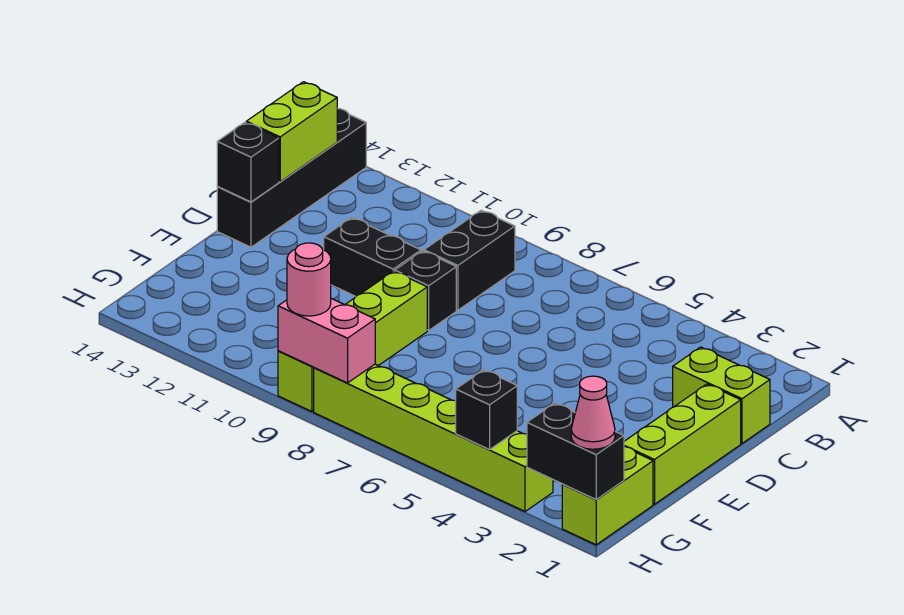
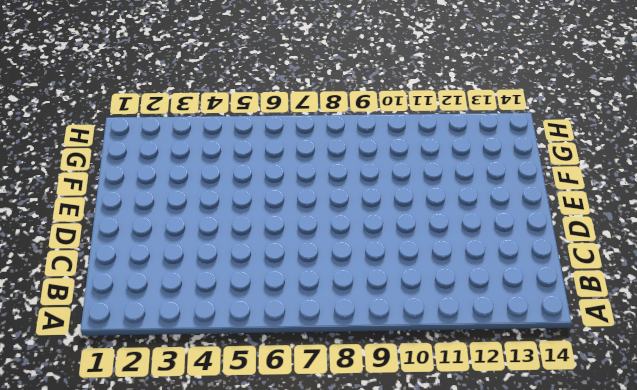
none -> black brick A14:D14 level 1
none -> black brick B9:C9 level 1
none -> lime brick C1:C2 level 1

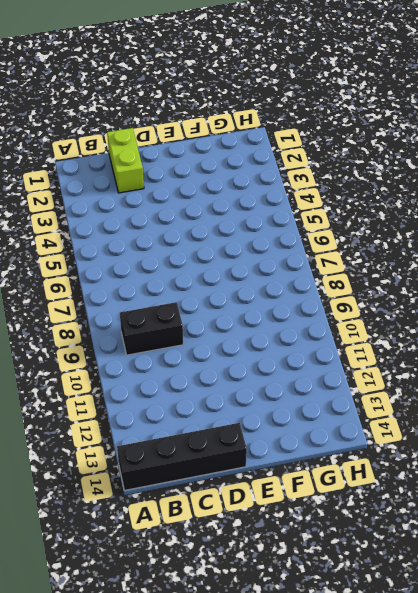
none -> lime brick D1:F1 level 1
none -> black brick D9 level 1
none -> black brick D10:D11 level 1

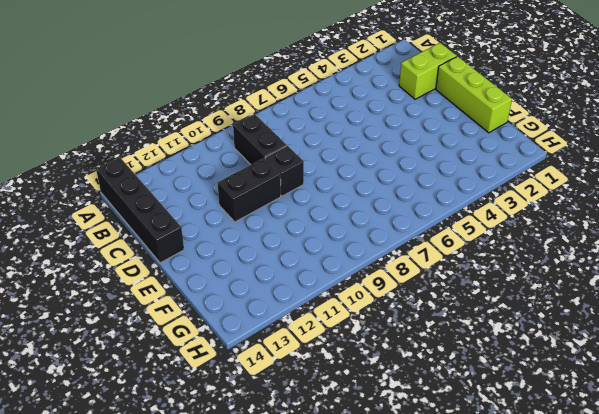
none -> lime brick E9:H9 level 1
none -> lime brick G1:H1 level 1
none -> lime brick H3:H8 level 1

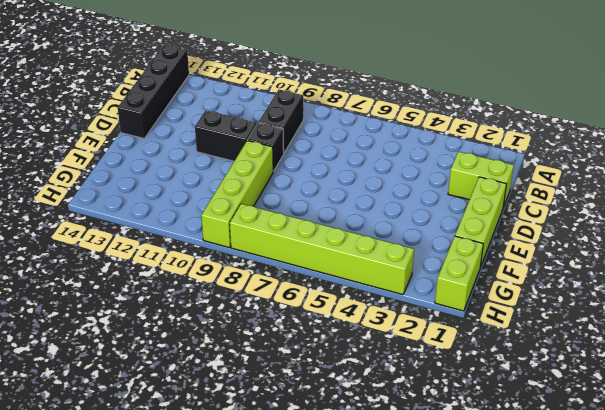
none -> lime brick B14:C14 level 2
none -> black brick D14 level 2
none -> black brick H1:H2 level 2

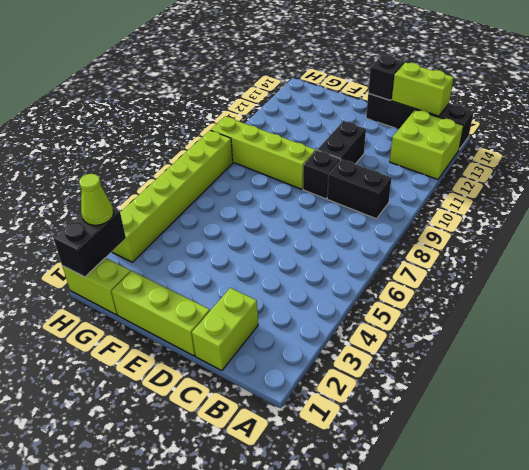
lime brick A12:B13 level 1 -> none
lime cone H2 level 3 -> none
none -> black brick H4 level 2
none -> pink brick H8:H9 level 2
none -> pink cone H1 level 3

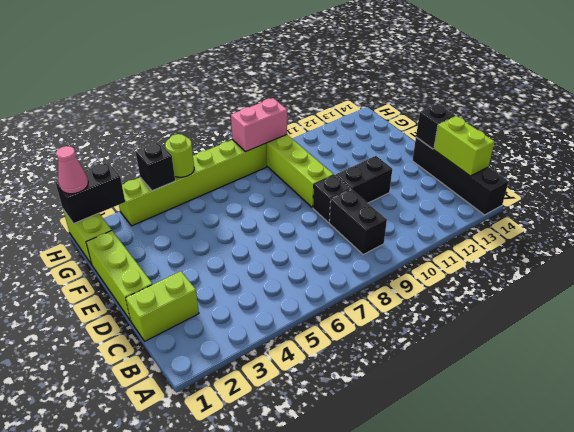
lime round brick H5 level 2 -> none
none -> pink round brick H9 level 3

